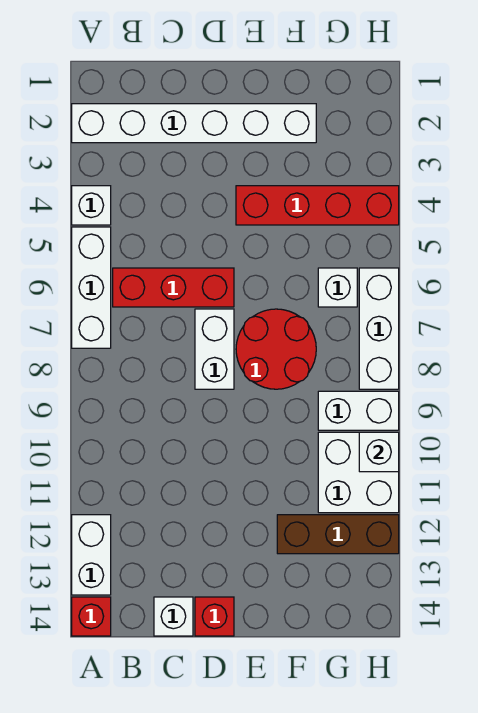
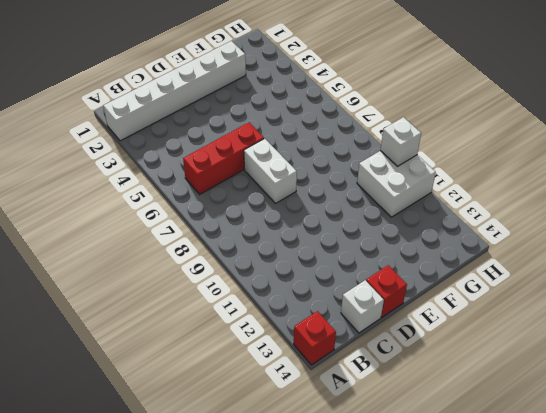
none -> white brick A4 level 1
none -> white brick A5:A7 level 1
none -> white brick A12:A13 level 1

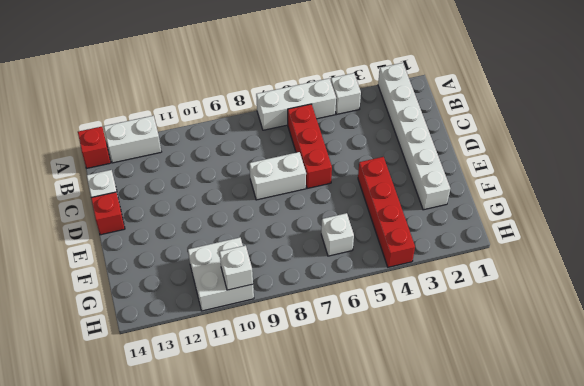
none -> red round brick E7:F8 level 1
none -> brown brick F12:H12 level 1
none -> white brick G9:H9 level 1

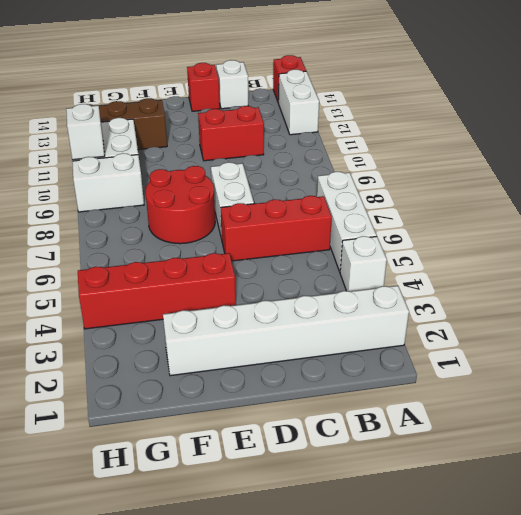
red brick C11:D11 level 1 -> none
none -> white brick G6 level 1
none -> white brick H6:H8 level 1

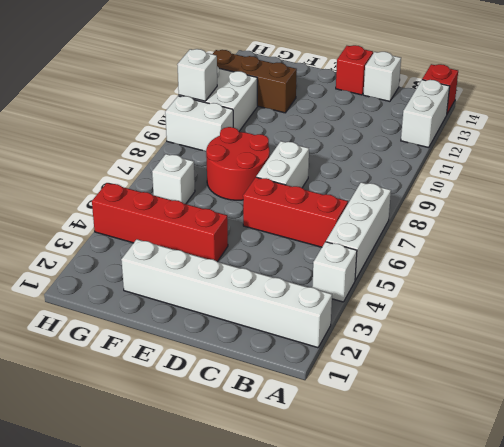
none -> white brick H6:H8 level 1

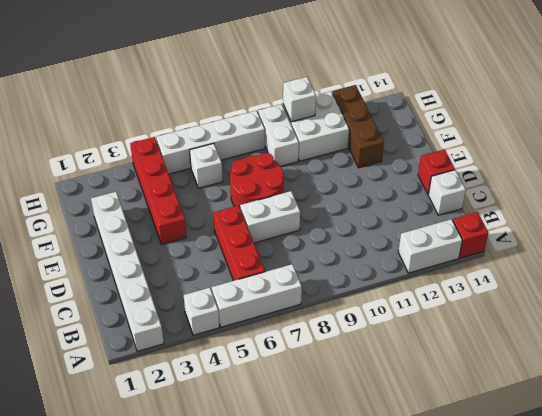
white brick H5:H8 level 1 -> white brick H6:H8 level 1

